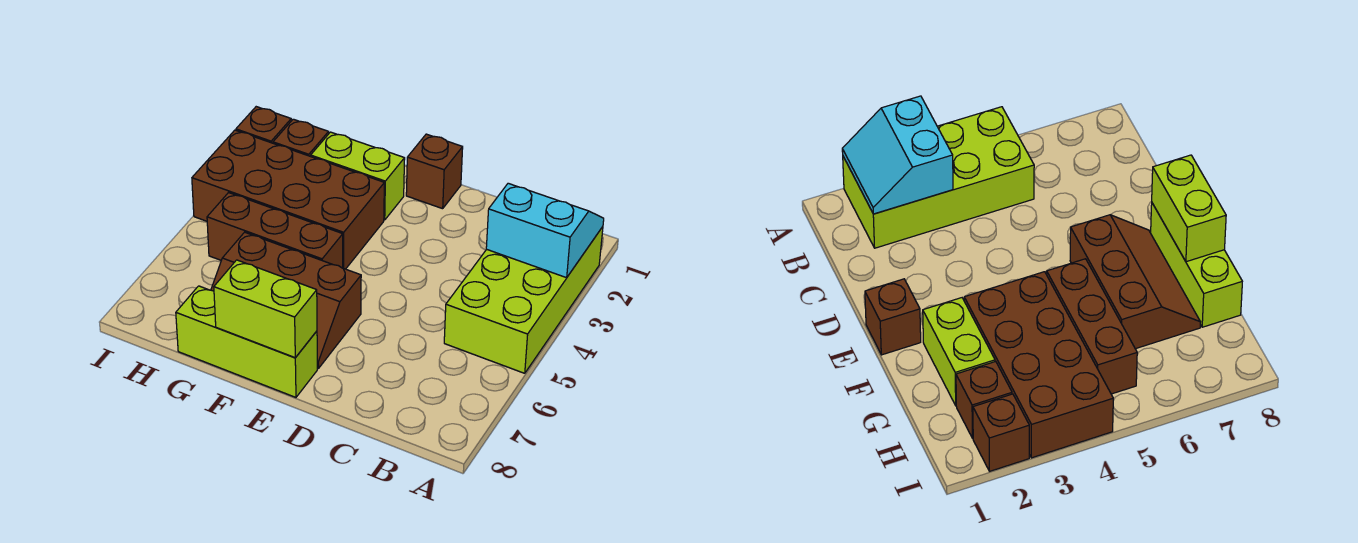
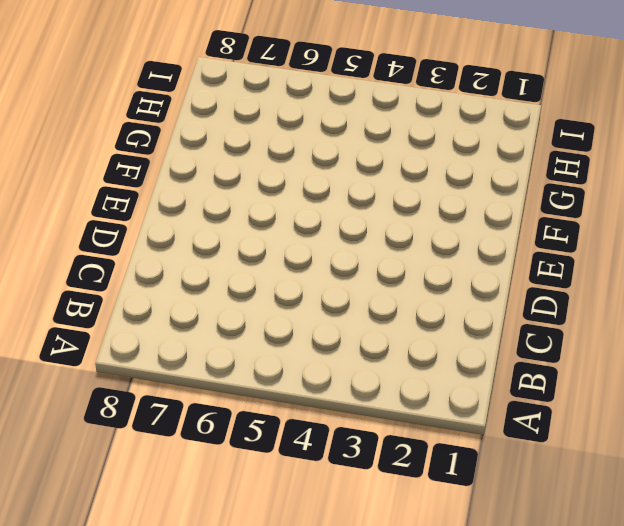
none -> lime brick A2:B5 level 1
none -> brown brick E1 level 1

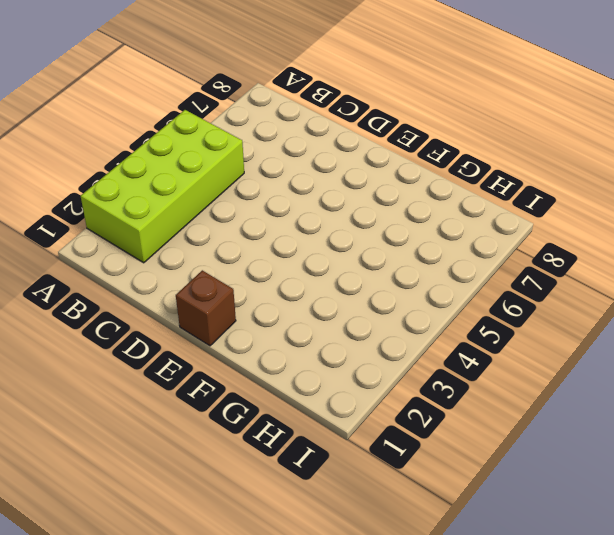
none -> brown slope E6:G7 level 1 top 6
none -> lime brick E8:G8 level 1

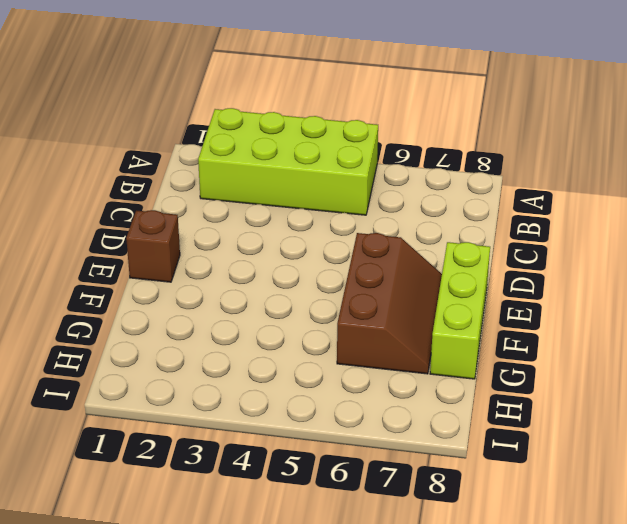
none -> lime brick F2:G2 level 1
none -> brown brick F3:I4 level 1

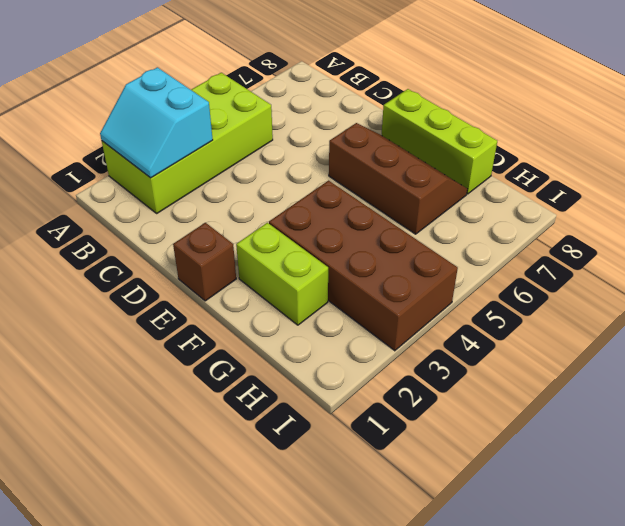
none -> brown brick F5:H5 level 1
none -> brown brick H2 level 1

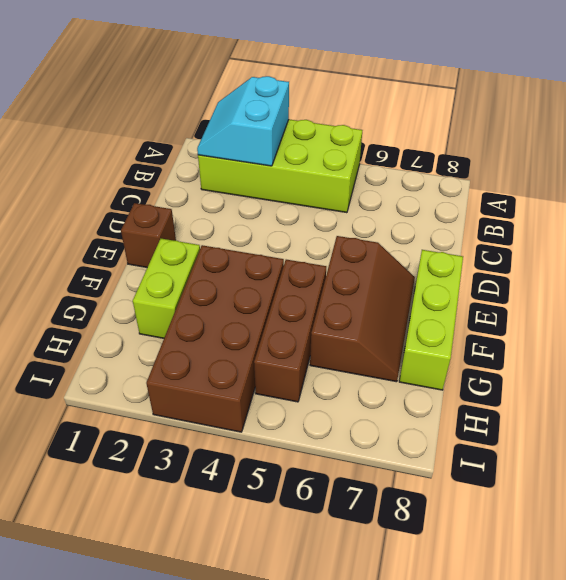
none -> brown brick H2 level 1
none -> brown brick I2 level 1

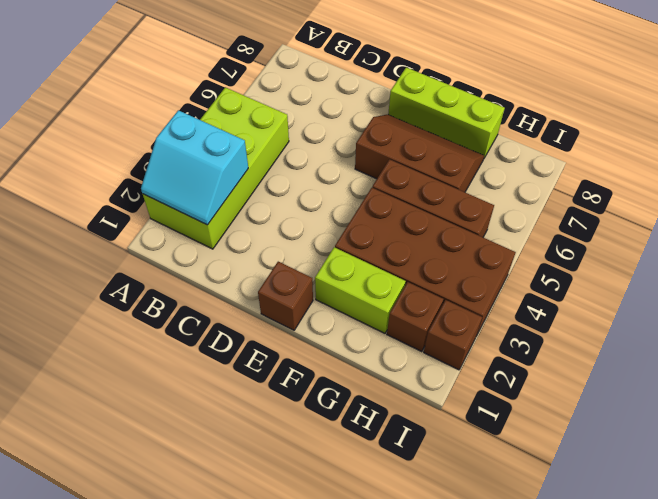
none -> lime brick E8:F8 level 2

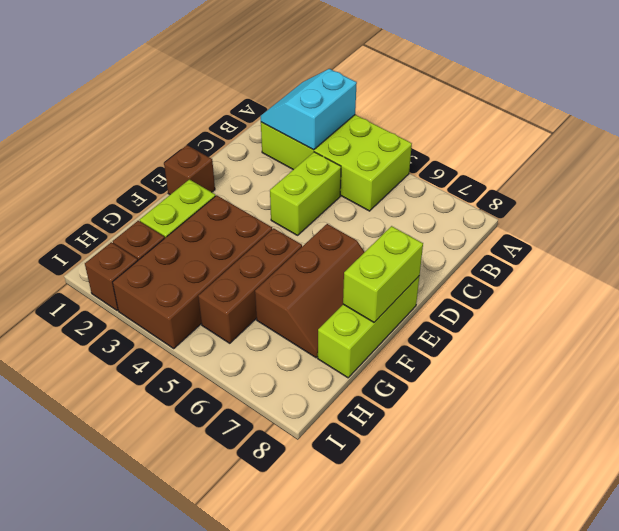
lime brick C4:D4 level 1 -> none

